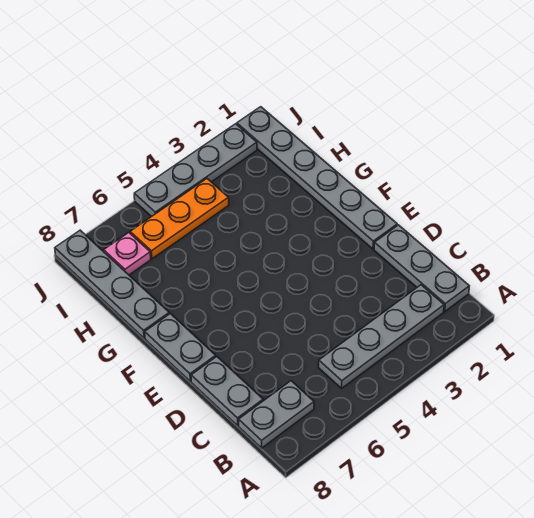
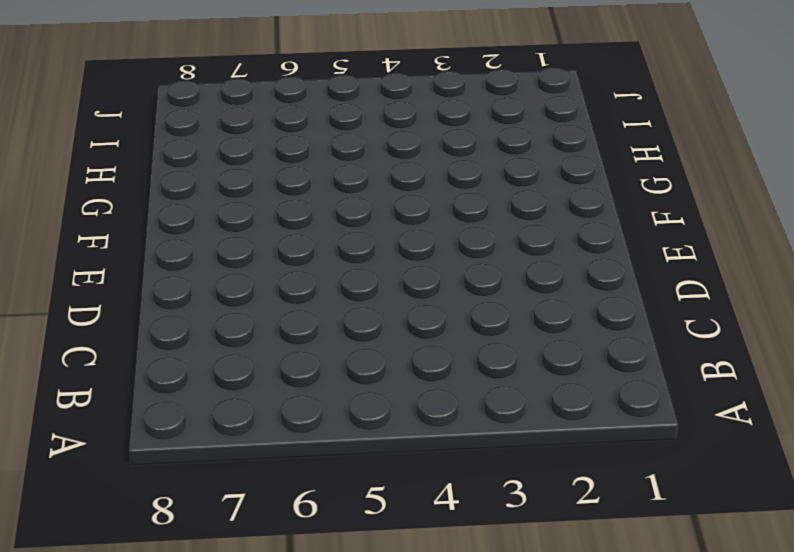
none -> grey plate B1:D1 level 1
none -> grey plate B2:B5 level 1

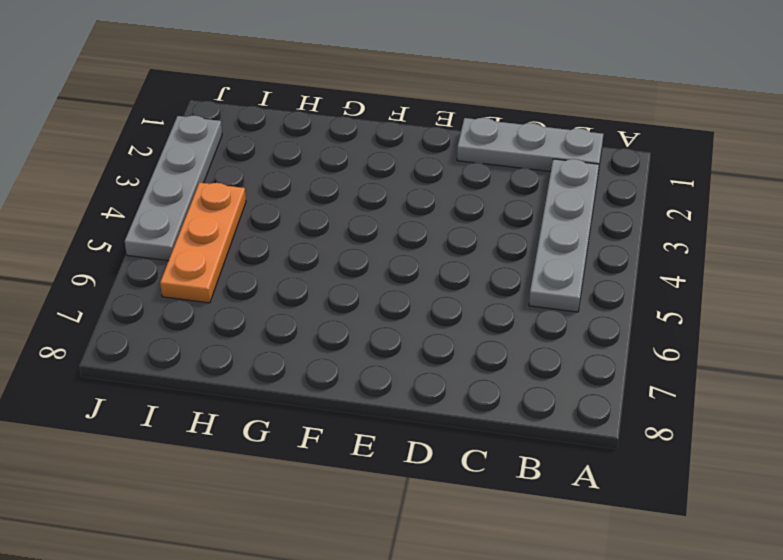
none -> grey plate B7:B8 level 1
none -> grey plate C8:D8 level 1

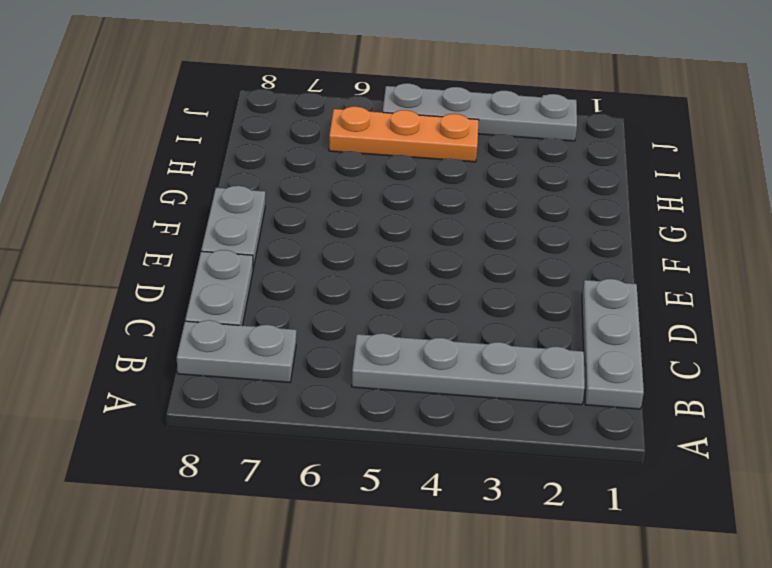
none -> grey plate E1:J1 level 1
none -> grey plate G8:J8 level 1

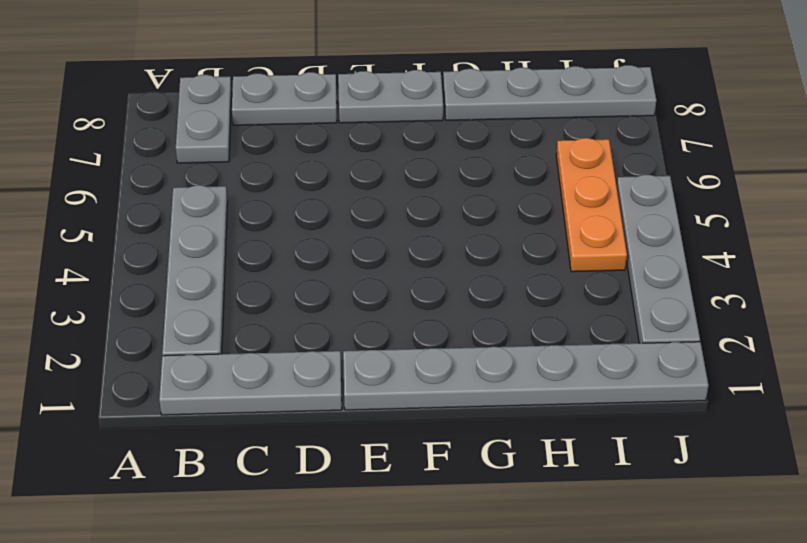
none -> pink plate I7 level 1

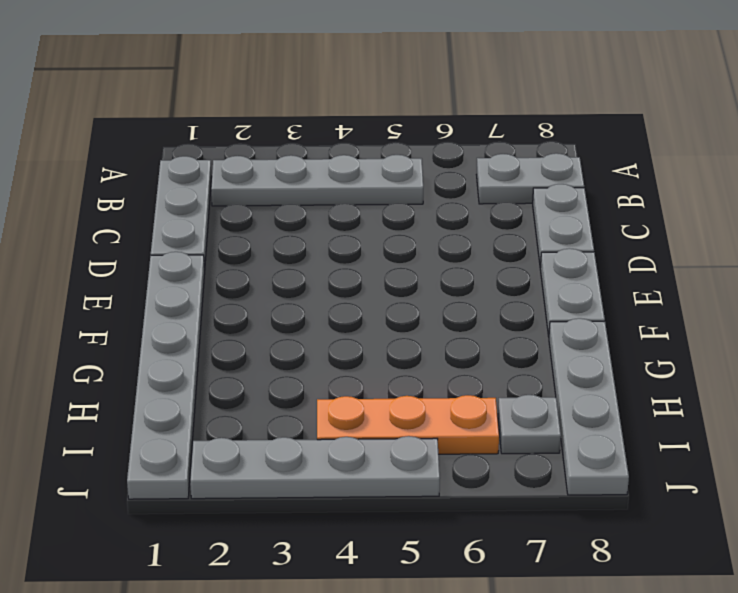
grey plate I7 level 1 -> pink plate I7 level 1

